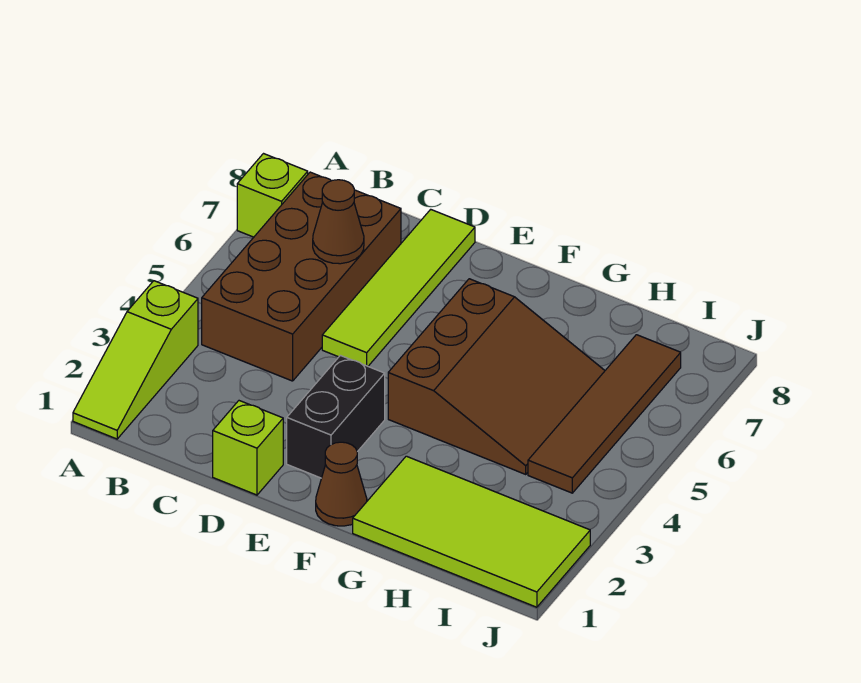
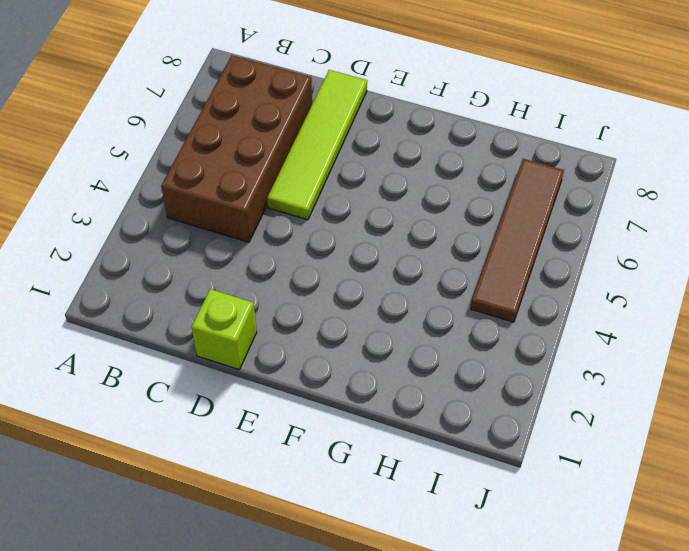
none -> lime slope A1:A3 level 1 top 3
none -> lime brick A7 level 1

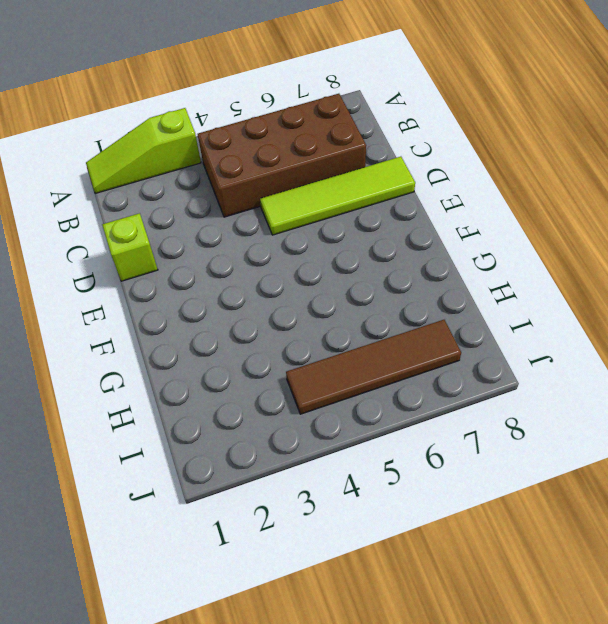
none -> lime brick A7 level 1
none -> black brick E2:E3 level 1

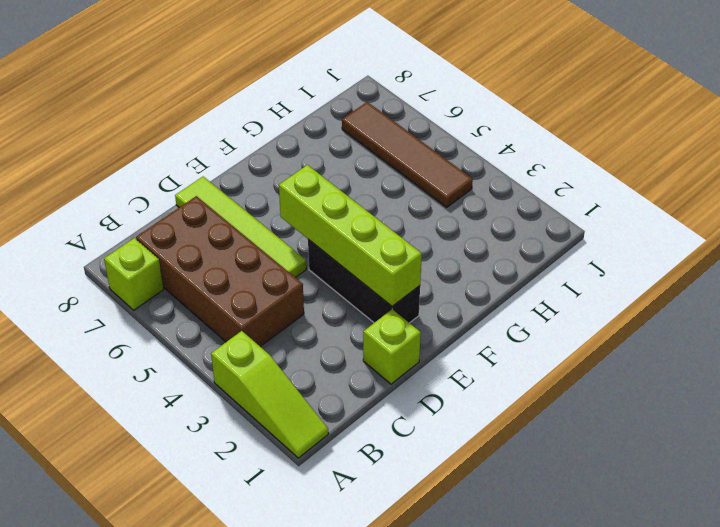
black brick E2:E4 level 1 -> black brick E2:E3 level 1
lime brick E2:E5 level 2 -> none
none -> brown cone F1 level 1
none -> brown slope F4:H6 level 1 top F

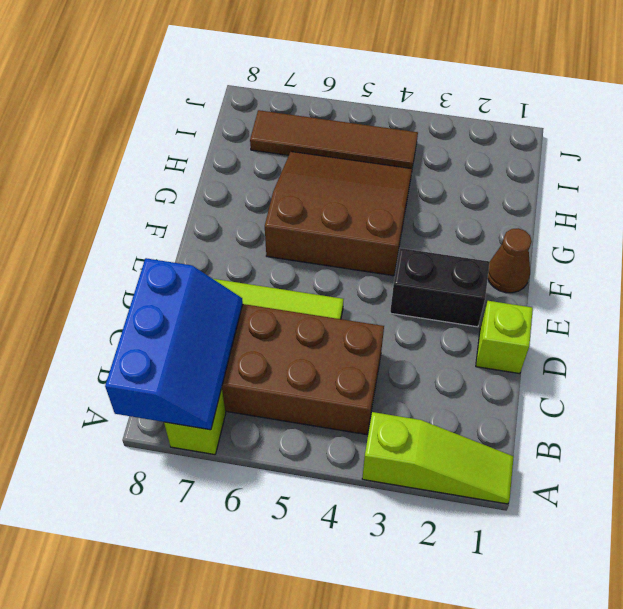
blue slope A7:C8 level 2 top 8 -> none
none -> lime tile G1:J2 level 1
none -> brown cone C6 level 2

